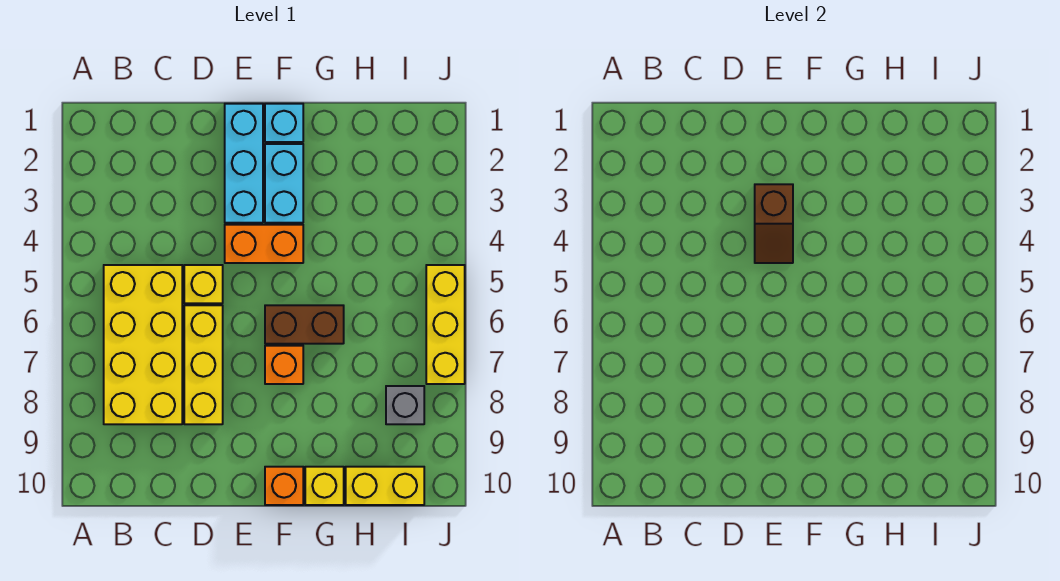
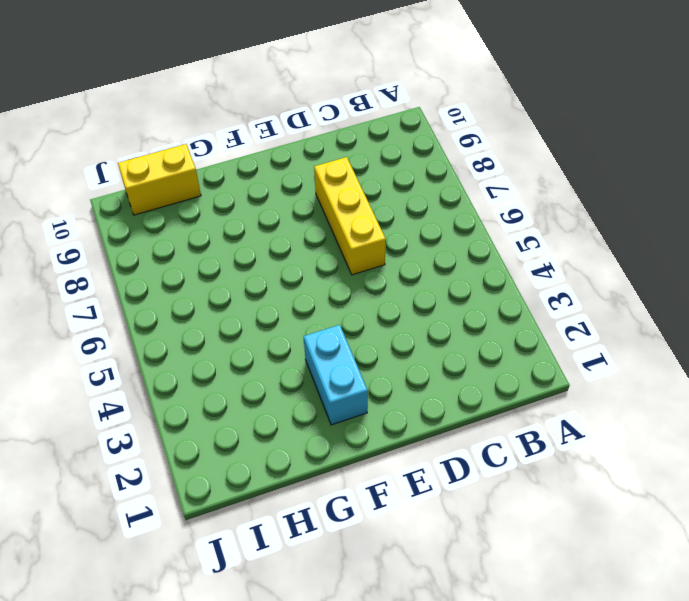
none -> yellow brick B5:C8 level 1
none -> yellow brick D5 level 1
none -> cyan brick E1:E3 level 1

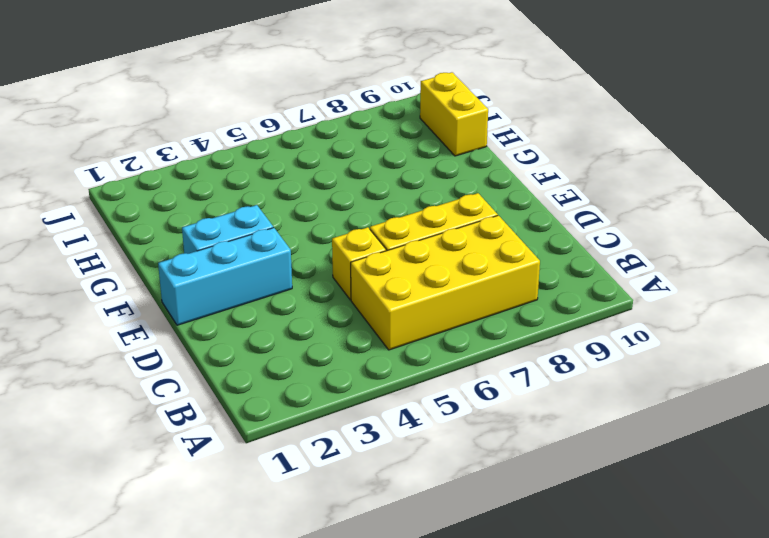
none -> orange brick E4:F4 level 1
none -> cyan brick F1 level 1
none -> brown brick F6:G6 level 1

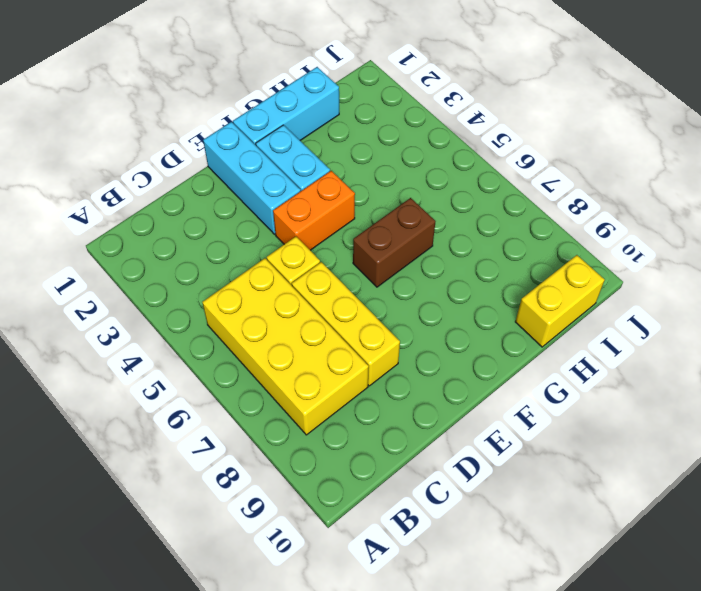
cyan brick F1:H1 level 1 -> cyan brick F1 level 1
none -> orange brick F7 level 1
none -> orange brick F10 level 1
none -> yellow brick G10 level 1

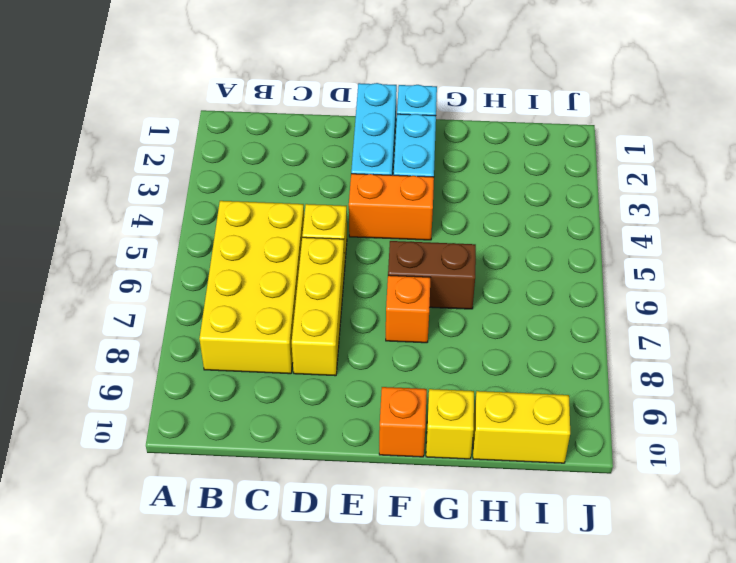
none -> grey brick I8 level 1
none -> yellow brick J5:J7 level 1
none -> brown slope E3:E4 level 2 top 3

